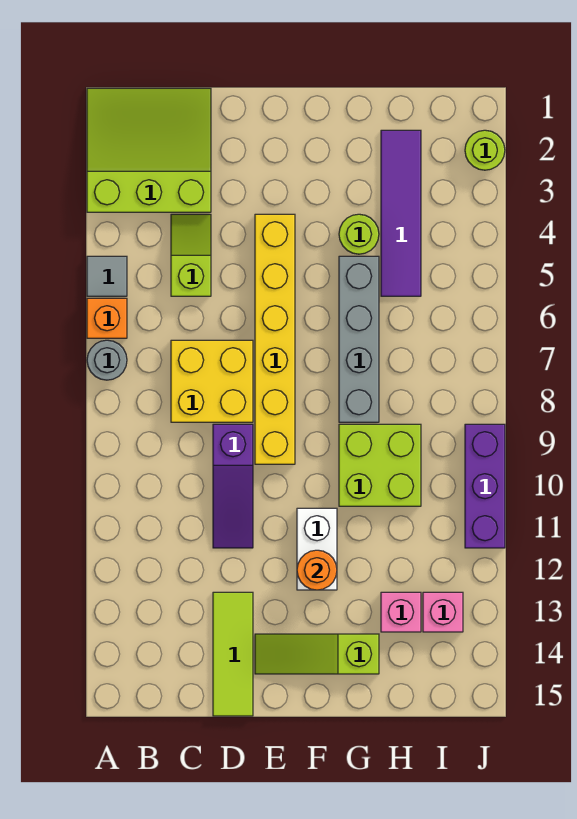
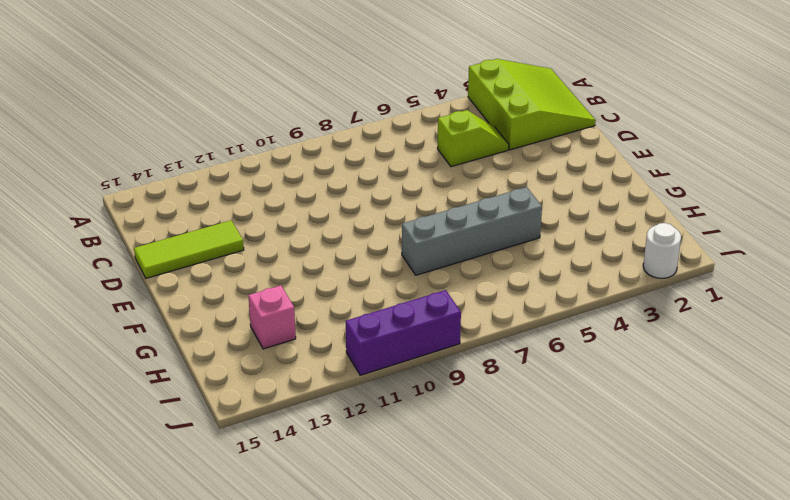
white round brick J2 level 1 -> lime round brick J2 level 1
none -> grey tile A5 level 1
none -> orange brick A6 level 1
none -> grey round brick A7 level 1

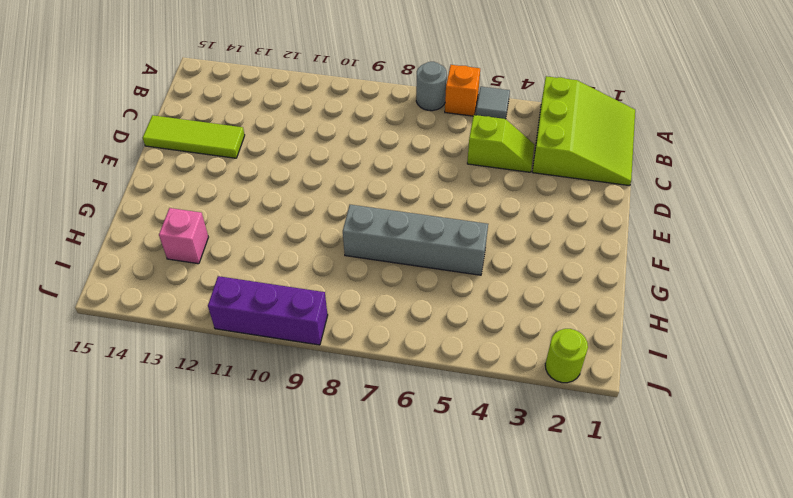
none -> yellow brick C7:D8 level 1
none -> purple slope D9:D11 level 1 top 9
none -> yellow brick E4:E9 level 1

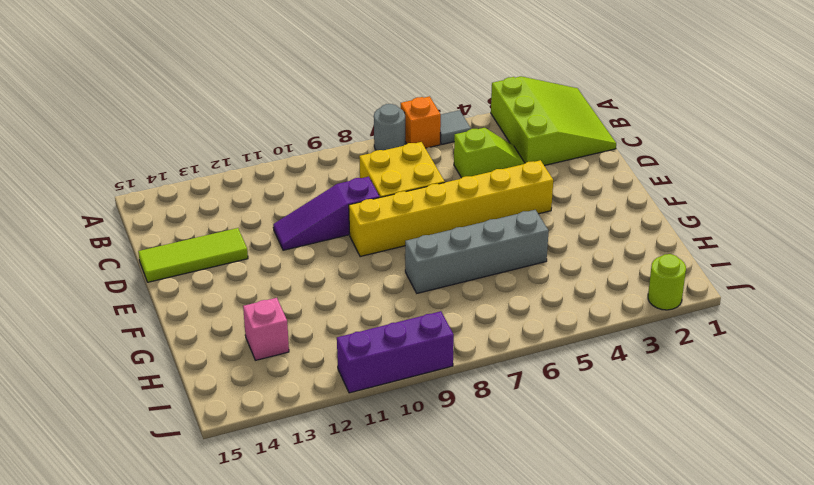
none -> lime slope E14:G14 level 1 top G
none -> white brick F11:F12 level 1
none -> lime round brick G4 level 1

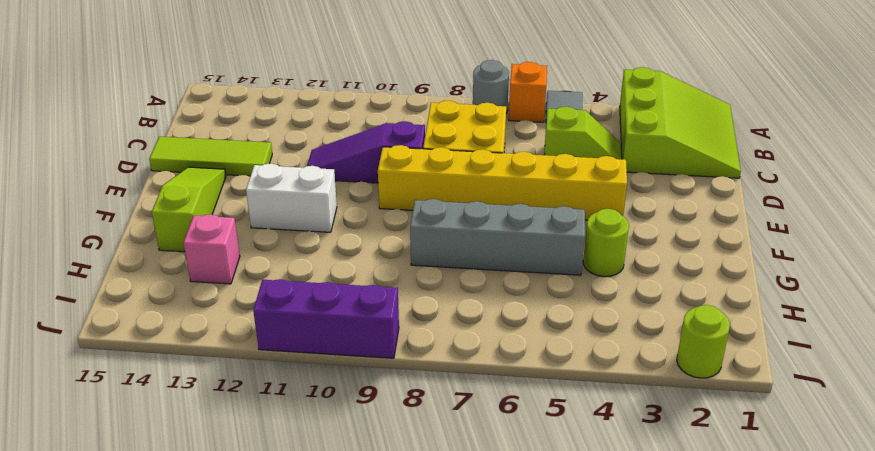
none -> lime brick G9:H10 level 1
none -> purple tile H2:H5 level 1
none -> pink brick I13 level 1

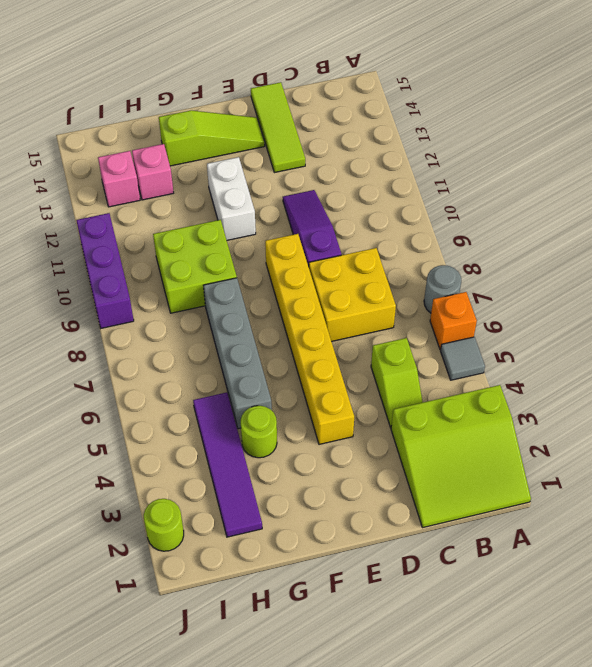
none -> orange round brick F12 level 2

